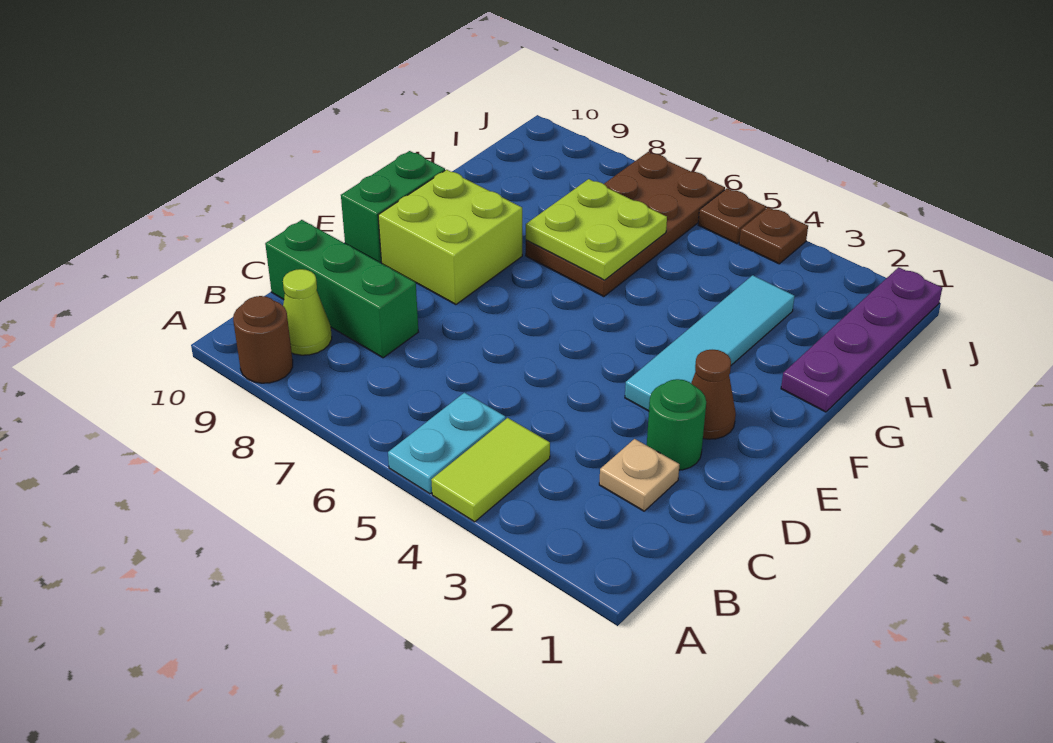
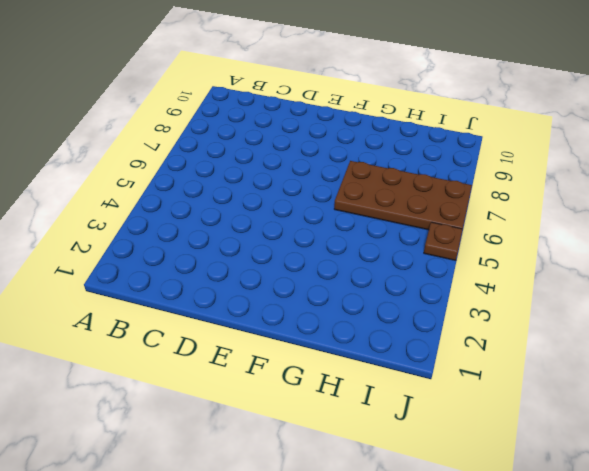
none -> lime tile A4:B4 level 1
none -> cyan plate A5:B5 level 1
none -> brown round brick A9 level 1

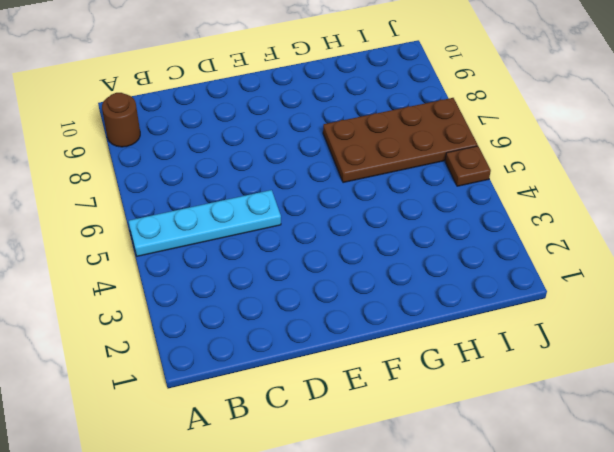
cyan plate A5:D5 level 1 -> cyan plate A5:B5 level 1
none -> lime tile A4:B4 level 1
none -> lime cone B9 level 1
none -> tan plate C2 level 1

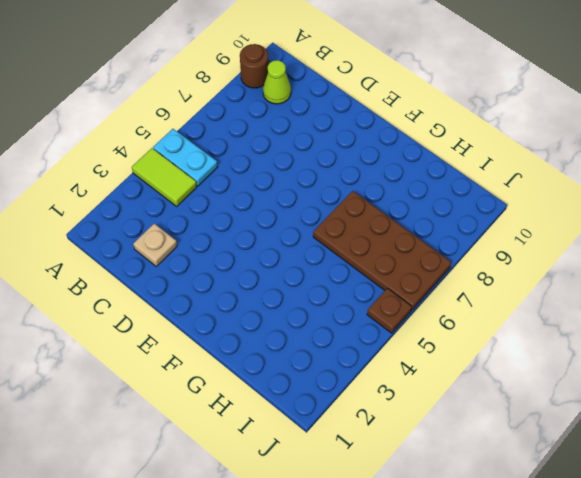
none -> green brick C8:C10 level 1
none -> green round brick D2 level 1
none -> brown cone E2 level 1

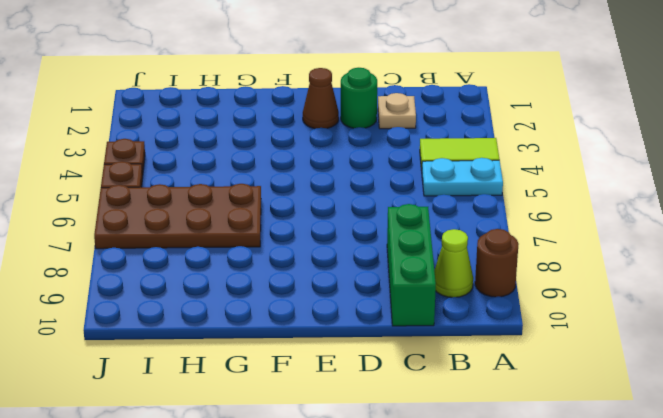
none -> cyan tile E3:H3 level 1
none -> lime brick E8:F9 level 1
none -> green brick E10:F10 level 1

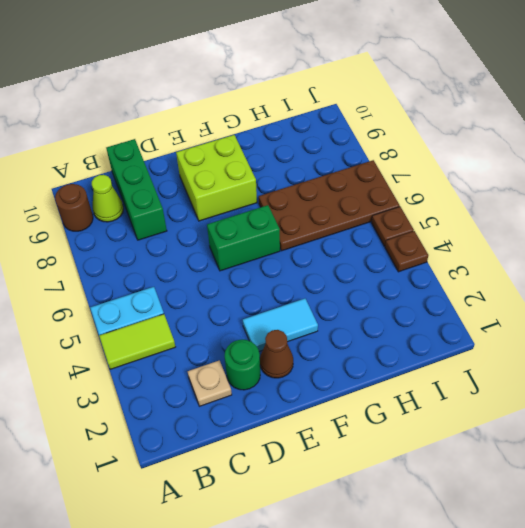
cyan tile E3:F3 level 1 -> cyan tile E3:H3 level 1
green brick E6:F6 level 1 -> green brick E10:F10 level 1
none -> purple plate G1:J1 level 1
none -> lime plate G6:H7 level 2

